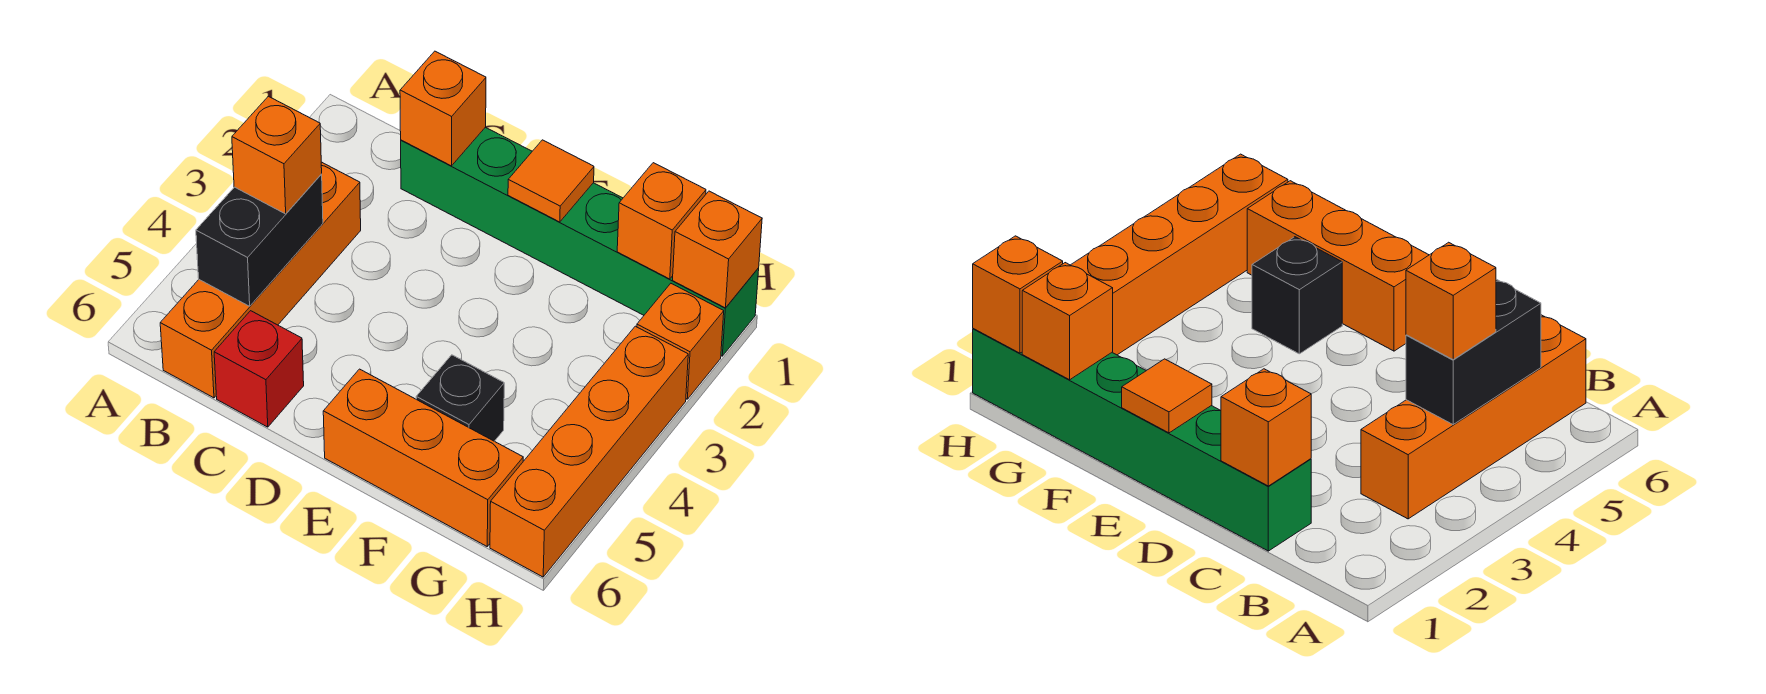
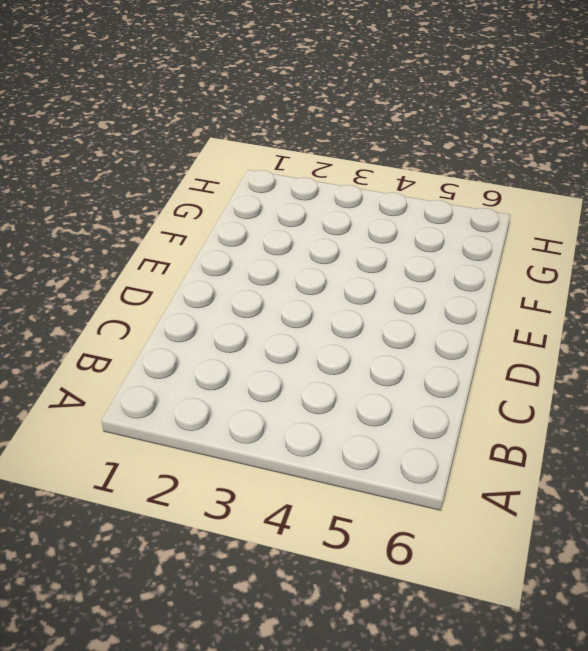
none -> orange brick B3:B6 level 1
none -> green brick C1:H1 level 1
none -> red brick C6 level 1

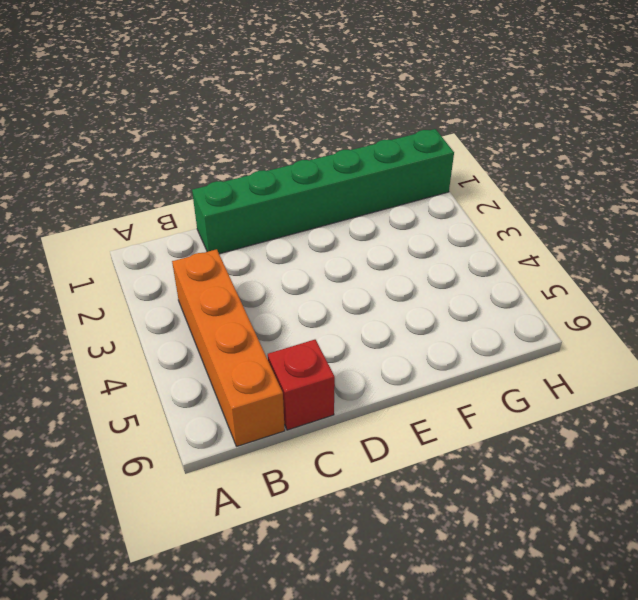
none -> orange brick E6:G6 level 1
none -> black brick F5 level 1
none -> orange brick H2 level 1

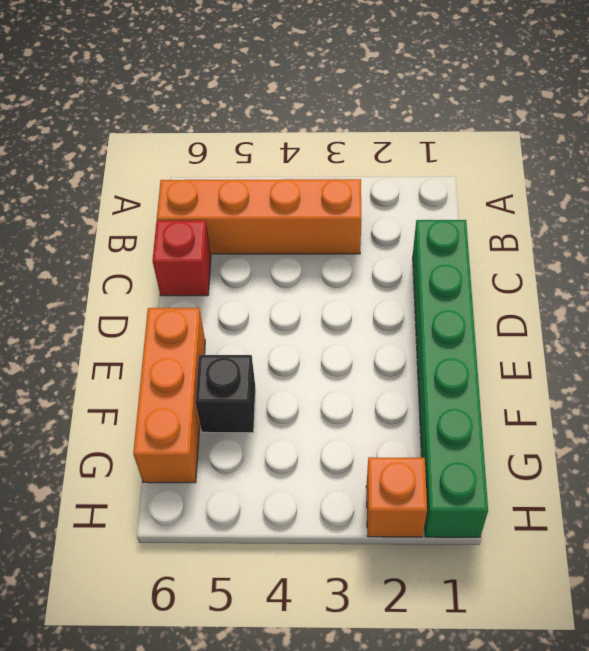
none -> orange brick H3:H6 level 1
none -> black brick B4:B5 level 2
none -> orange brick C1 level 2

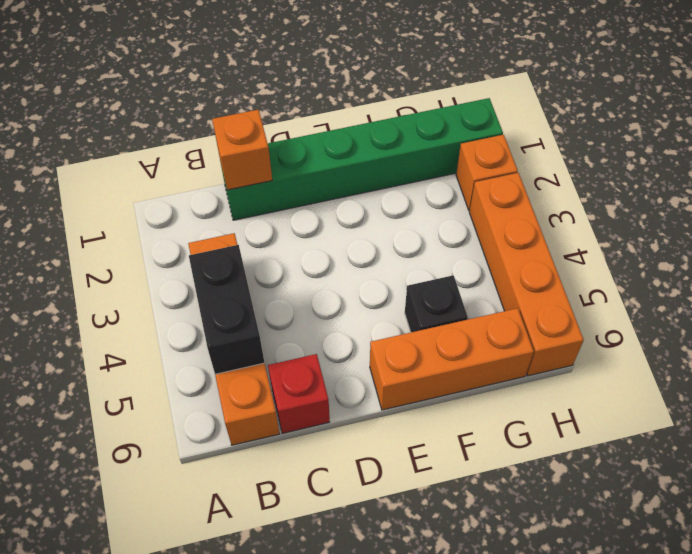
none -> orange tile E1 level 2
none -> orange brick G1 level 2
none -> orange brick H1 level 2

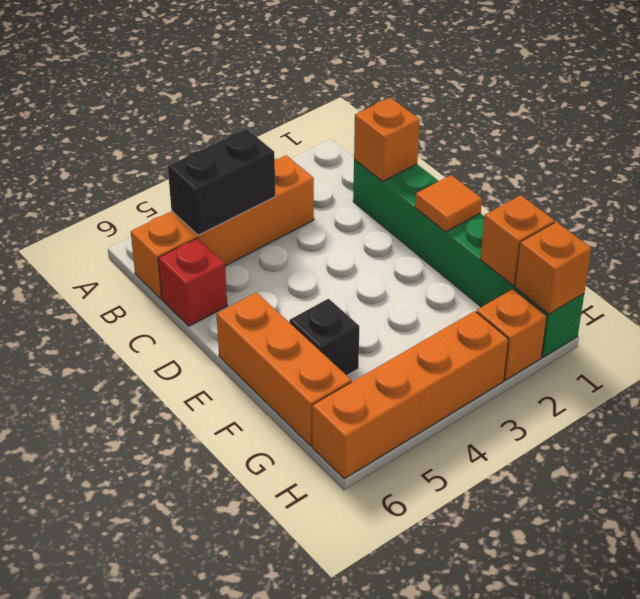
none -> orange brick B4 level 3

